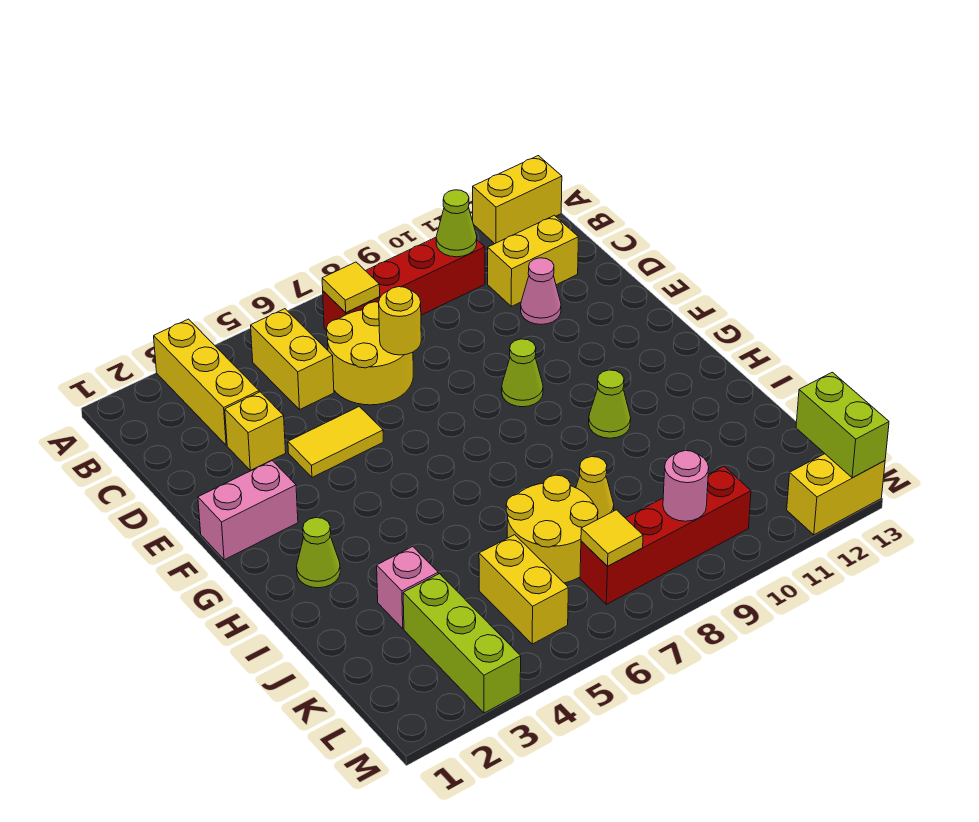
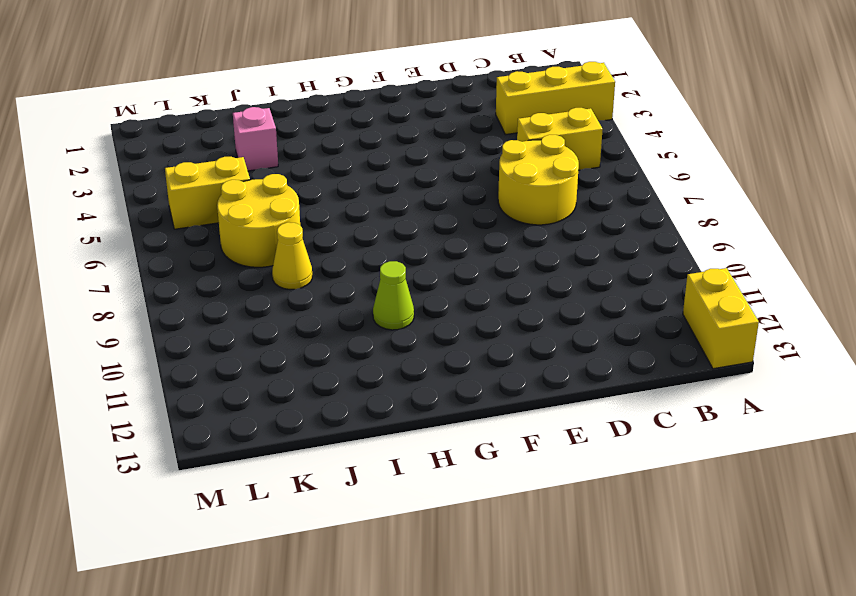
none -> red brick B7:B10 level 1
none -> yellow brick C11:C12 level 1
none -> yellow brick D3 level 1

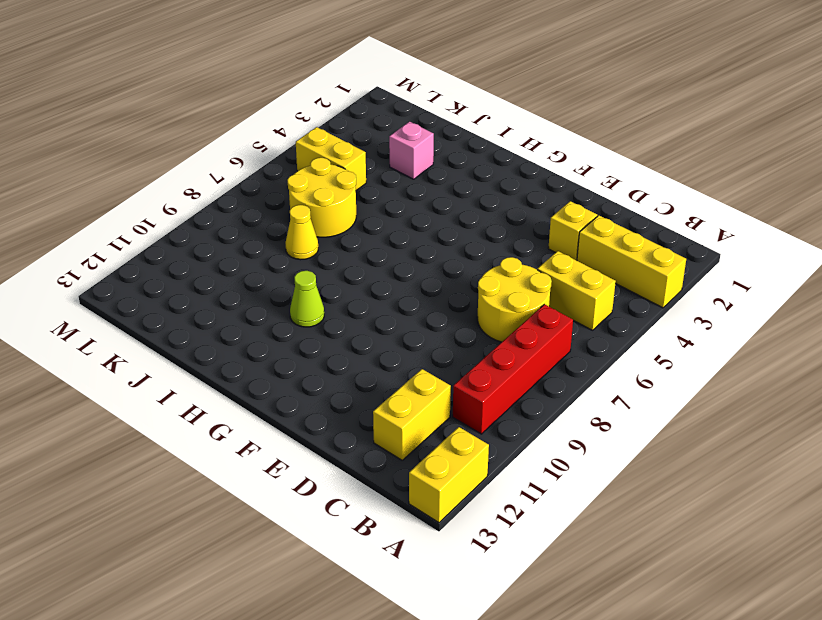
none -> pink cone D11 level 1
none -> yellow tile E4:E5 level 1
none -> pink brick F1:F2 level 1

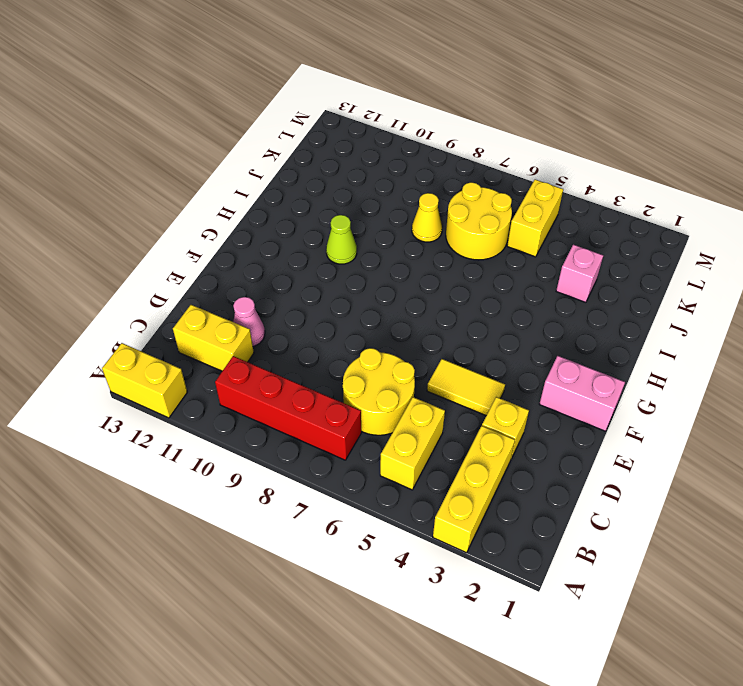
none -> lime cone F9 level 1
none -> lime cone H2 level 1
none -> lime brick K3:M3 level 1

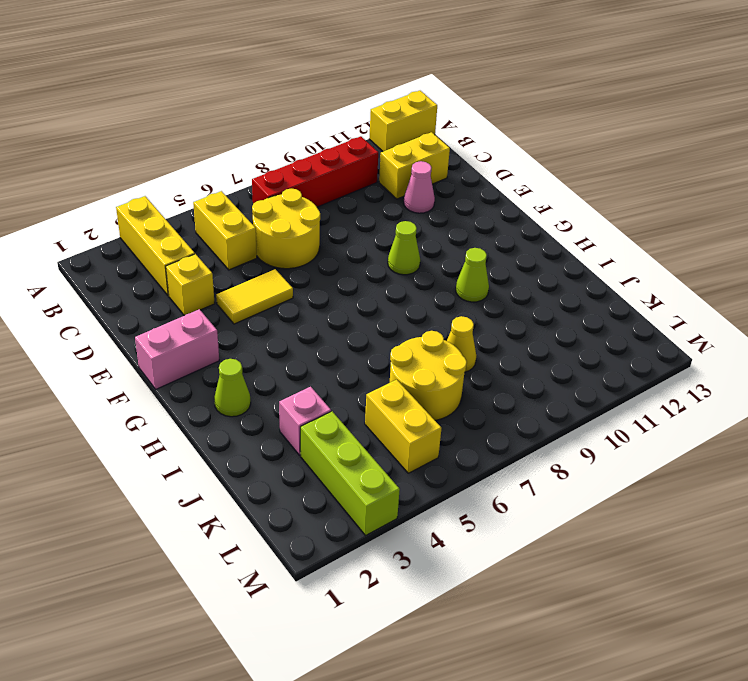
none -> red brick L7:L10 level 1
none -> yellow brick M12:M13 level 1
none -> yellow tile B7 level 2

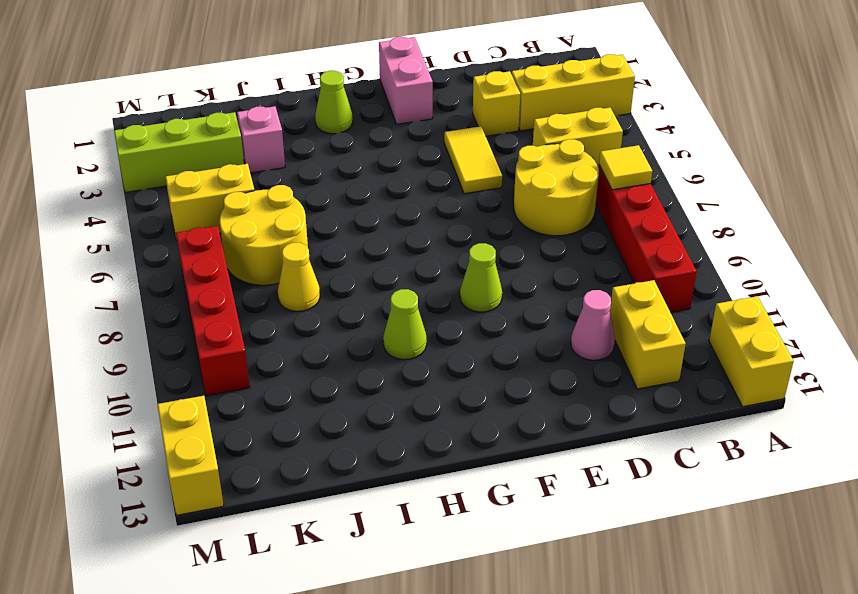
none -> lime cone B10 level 2
none -> yellow round brick D7 level 2
none -> yellow tile L7 level 2

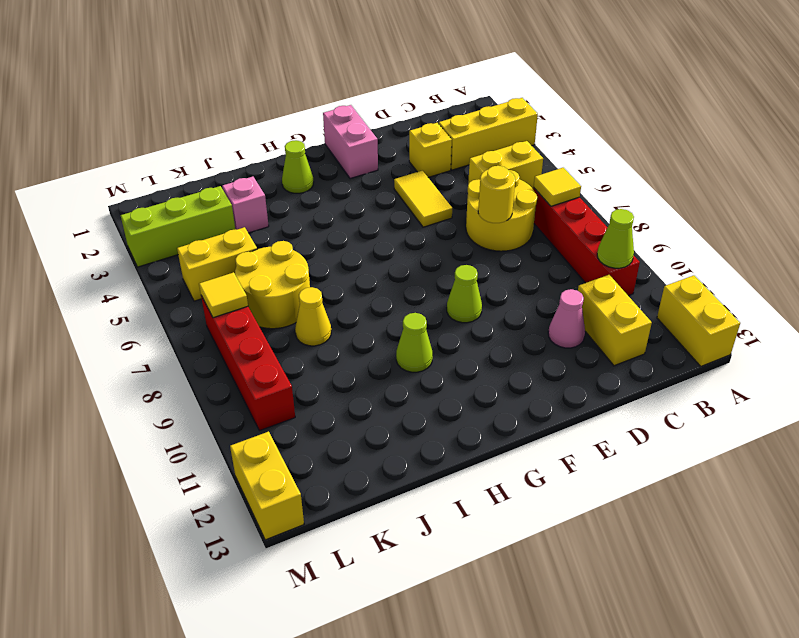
none -> pink round brick L9 level 2
none -> lime brick L13:M13 level 2

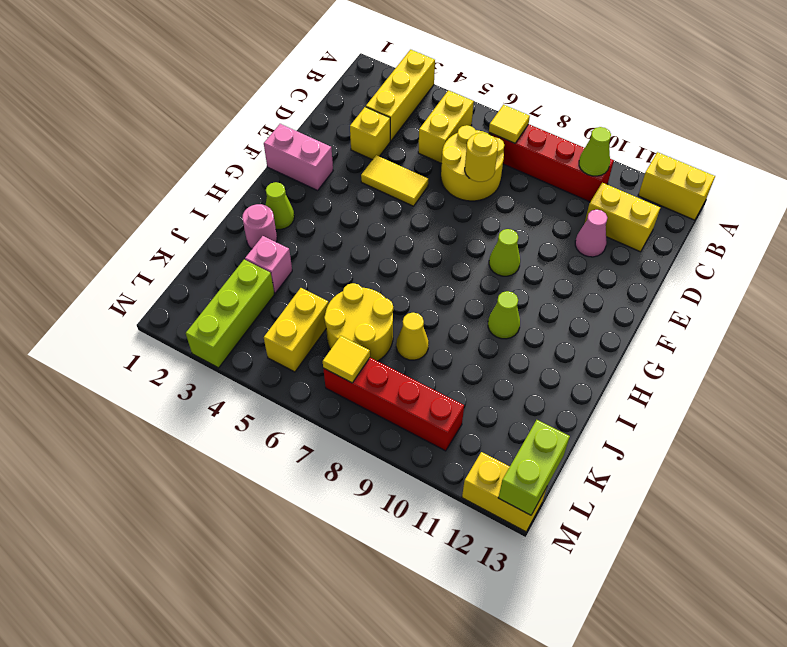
pink round brick I2 level 1 -> pink round brick L9 level 2

